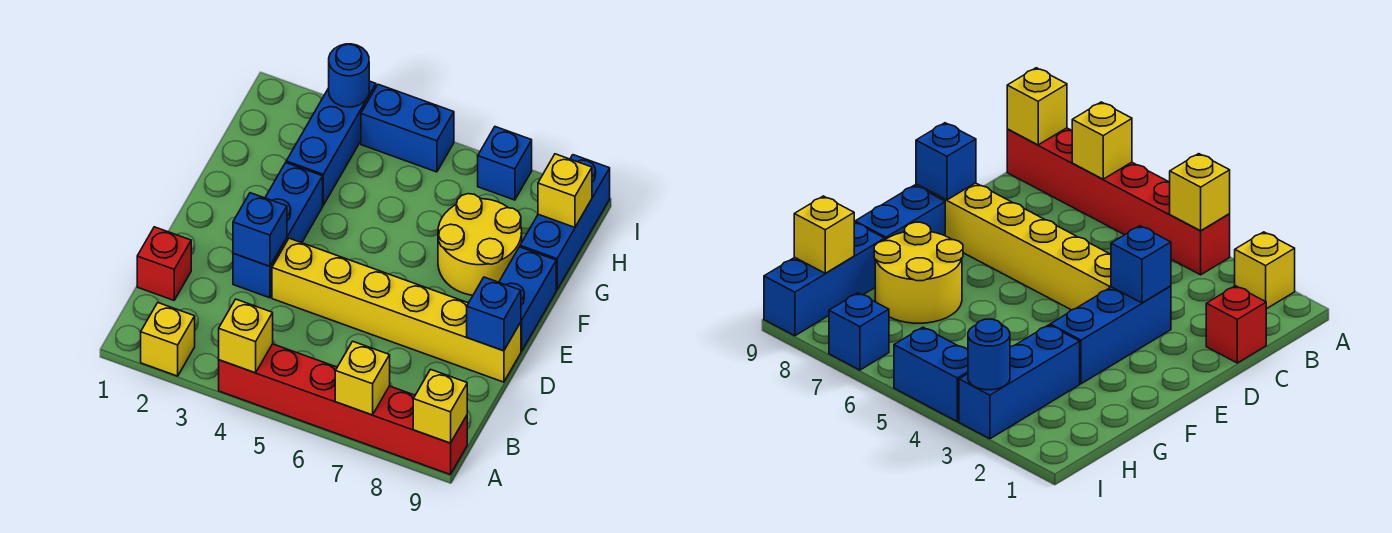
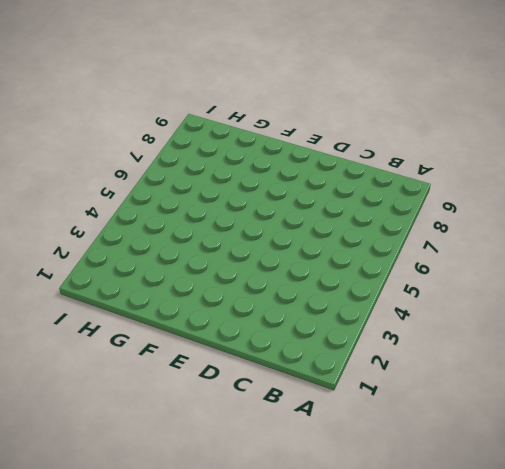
none -> yellow brick A2 level 1
none -> red brick A4:A9 level 1
none -> red brick C1 level 1

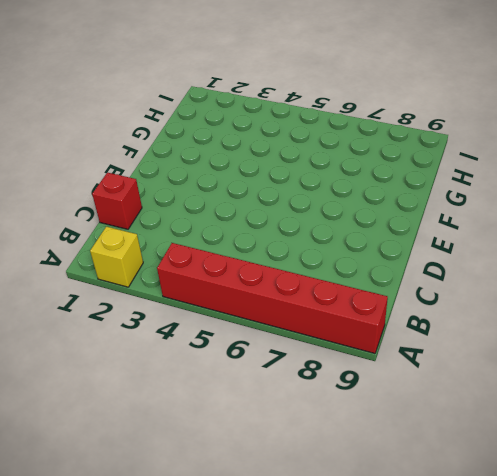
none -> blue brick D3:F3 level 1
none -> yellow brick D4:D9 level 1
none -> blue brick E9:F9 level 1

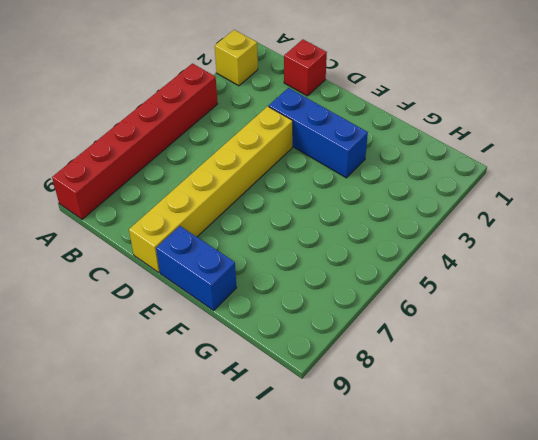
none -> yellow round brick F7:G8 level 1
none -> blue brick G3:I3 level 1
none -> blue brick G9:I9 level 1

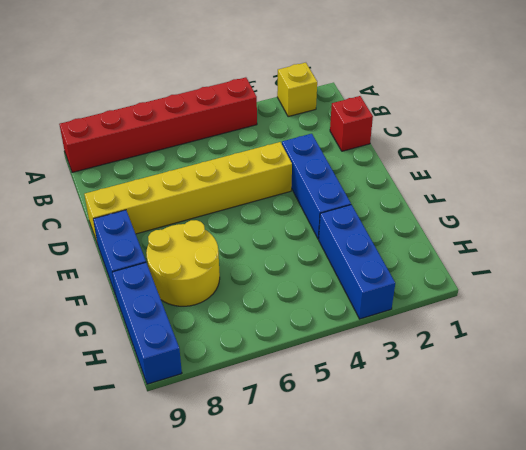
none -> blue brick I4:I5 level 1
none -> blue brick I7 level 1
none -> yellow brick A4 level 2

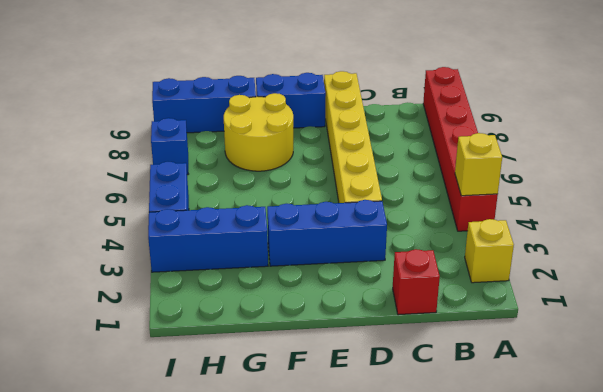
none -> yellow brick A7 level 2
none -> yellow brick A9 level 2
none -> blue brick D3 level 2

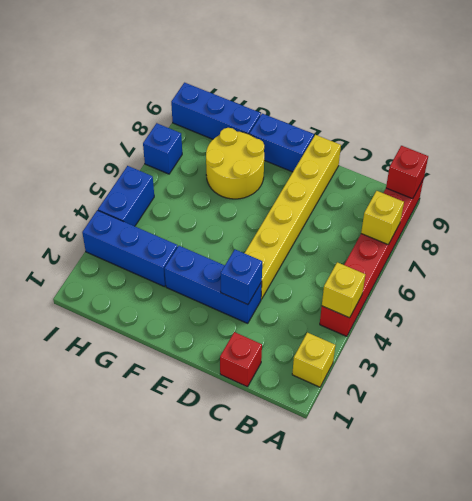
red brick A9 level 2 -> yellow brick A9 level 2
none -> blue brick D9 level 2
none -> yellow brick H9 level 2
none -> blue round brick I3 level 2

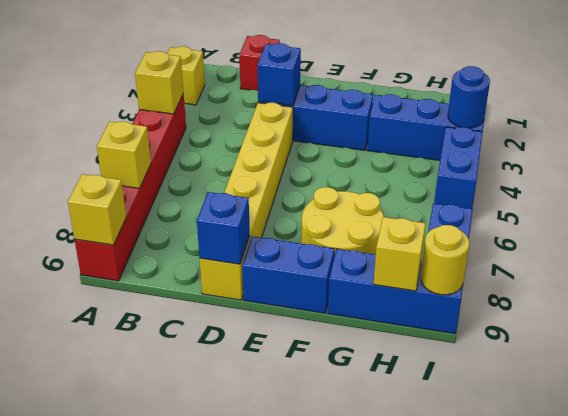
yellow round brick I9 level 2 -> none

